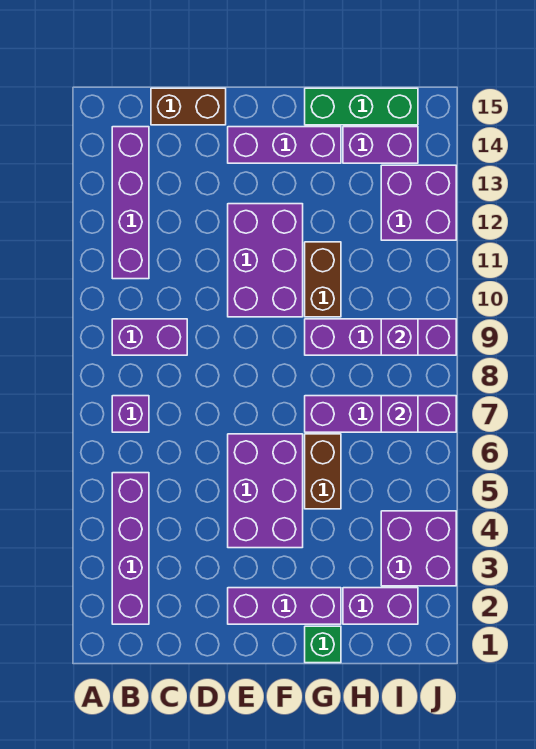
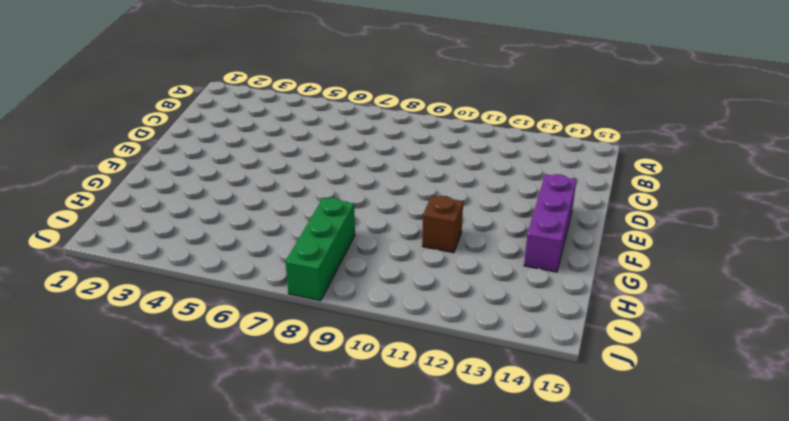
brown brick G11 level 1 -> brown brick G10:G11 level 1
green brick H8:J8 level 1 -> green brick G15:I15 level 1
none -> purple brick B2:B5 level 1
none -> purple brick B7 level 1
none -> purple brick B9:C9 level 1

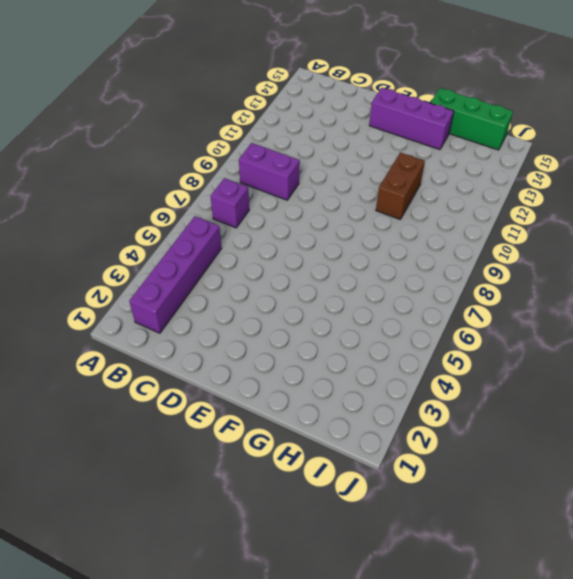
none -> purple brick B11:B14 level 1
none -> brown brick C15:D15 level 1
none -> purple brick E2:G2 level 1

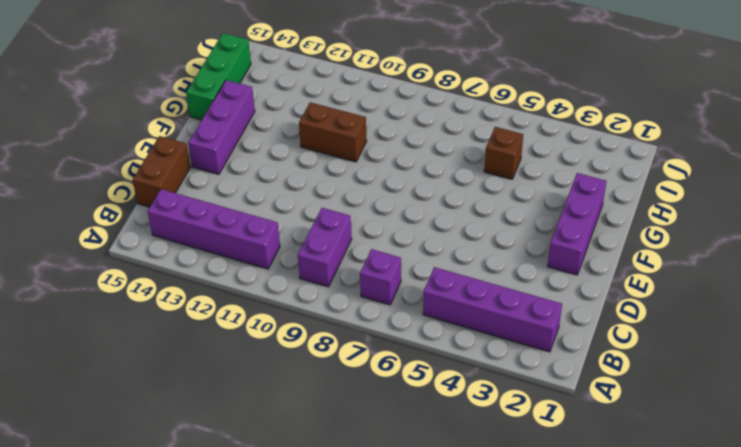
brown brick H5 level 1 -> none
none -> purple brick E4:F6 level 1
none -> purple brick E10:F12 level 1
none -> green brick G1 level 1

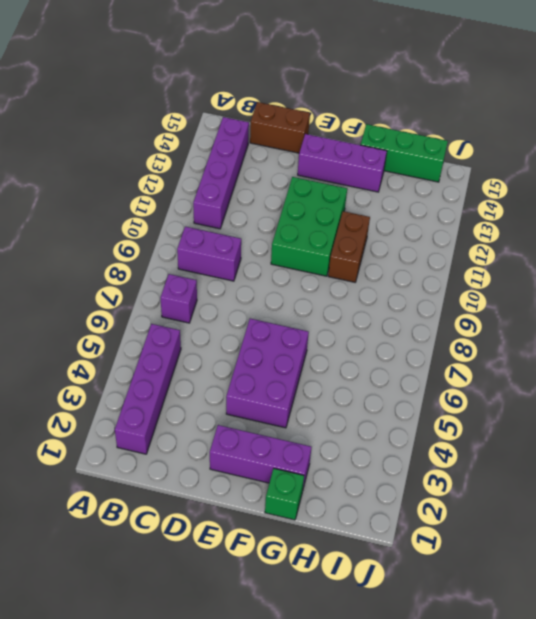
green brick E10:F12 level 1 -> purple brick E10:F12 level 1
none -> brown brick G5:G6 level 1
none -> purple brick G7:J7 level 1
none -> purple brick G9:J9 level 1

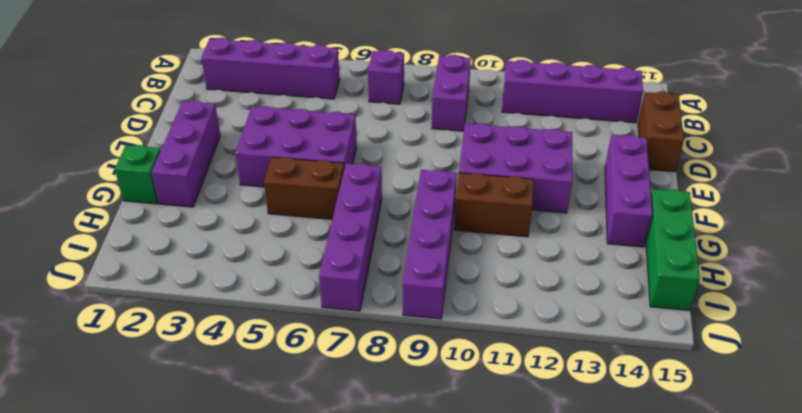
none -> purple brick H2:I2 level 1
none -> purple brick H14:I14 level 1
none -> purple brick I3:J4 level 1

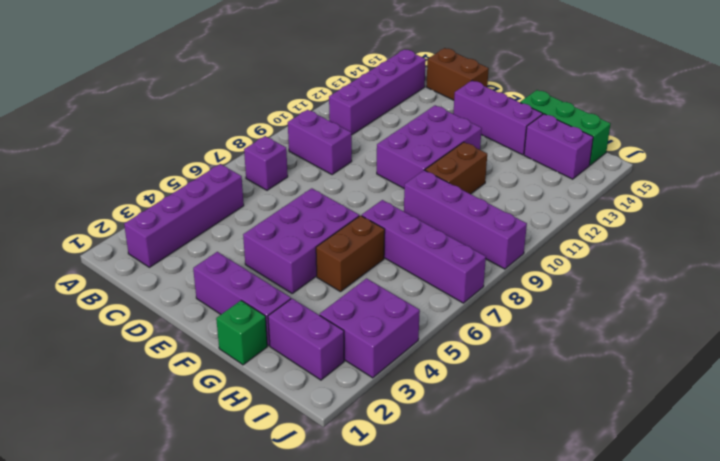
none -> purple brick I12:J13 level 1
none -> purple brick I7 level 2
none -> purple brick I9 level 2

